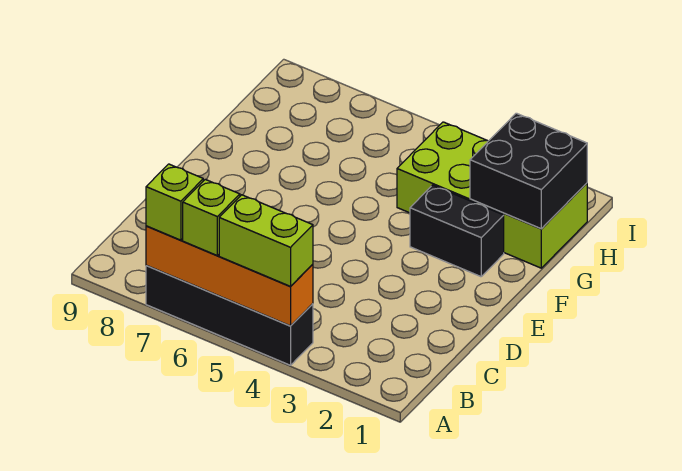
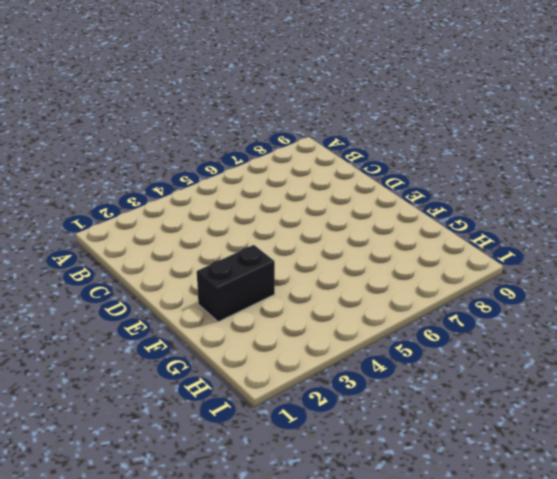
none -> black brick A4:A7 level 1
none -> lime brick G1:H4 level 1

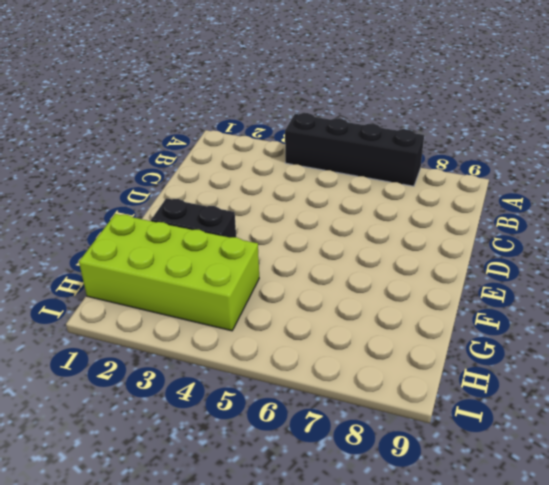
none -> orange brick A4:A7 level 2
none -> black brick G1:H2 level 2

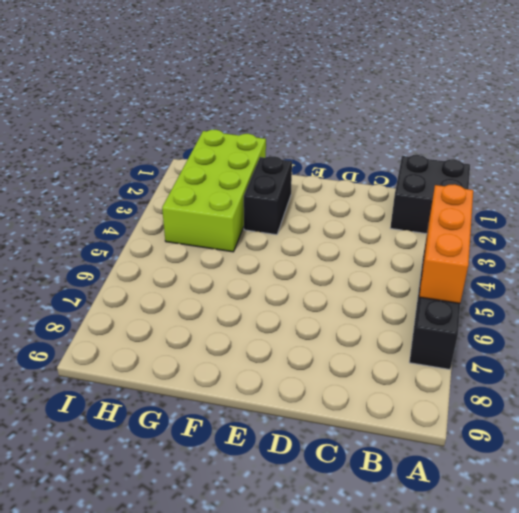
black brick A1:B2 level 1 -> black brick G1:H2 level 2
orange brick A4:A6 level 2 -> orange brick A4:A7 level 2
none -> lime brick A4:A5 level 3
none -> lime brick A6 level 3

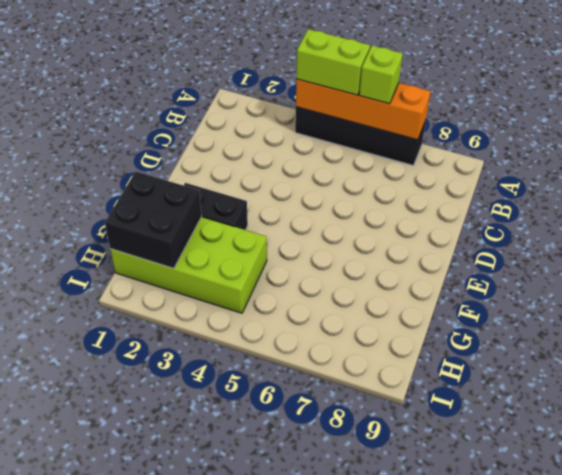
none -> lime brick A7 level 3

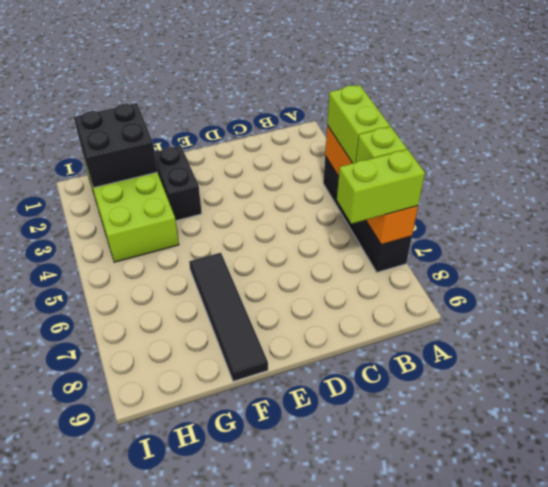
lime brick A7:B7 level 3 -> lime brick A7 level 3
black tile F6:F9 level 1 -> none

